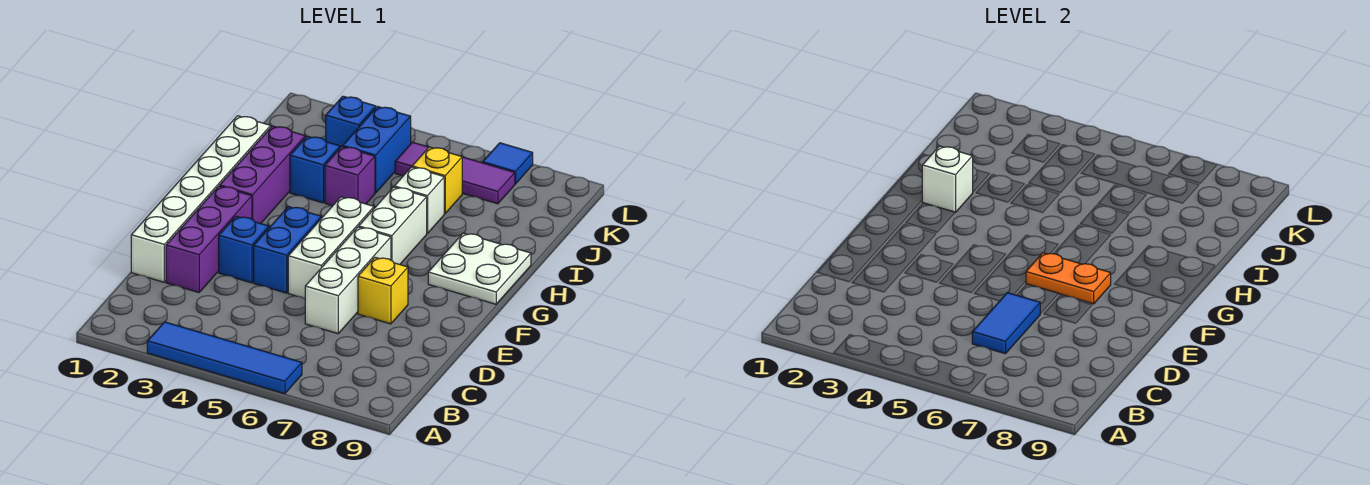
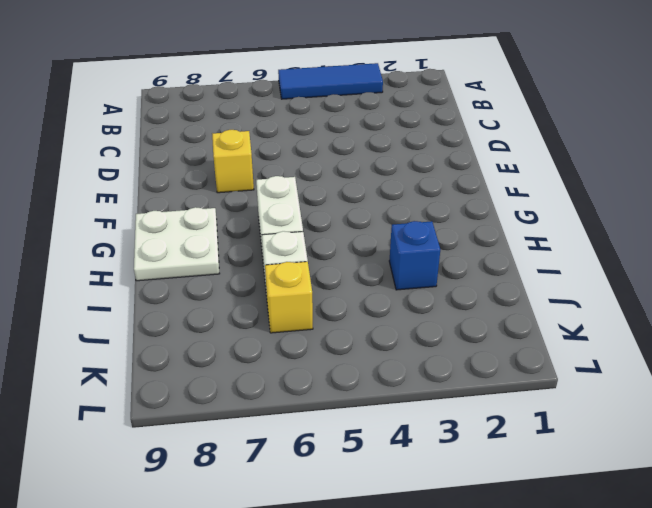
blue tile A3:A5 level 1 -> blue tile A3:A6 level 1
none -> white brick D1:I1 level 1
none -> purple brick D2:F2 level 1
none -> white brick D6:F6 level 1

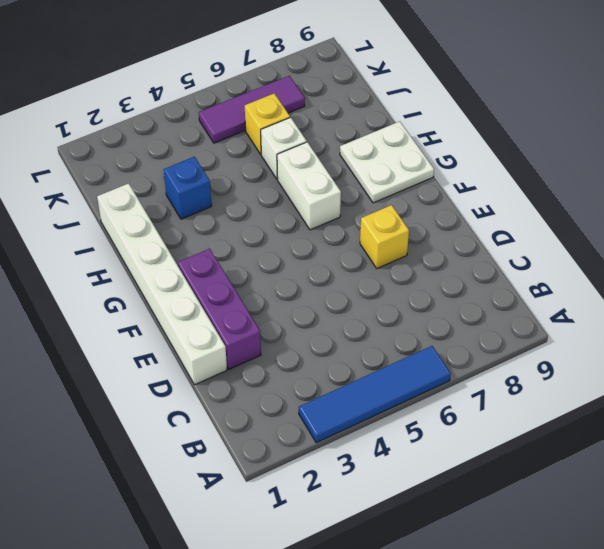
none -> white brick D6:F6 level 1
none -> blue brick E3 level 1
none -> blue brick E4:F4 level 1

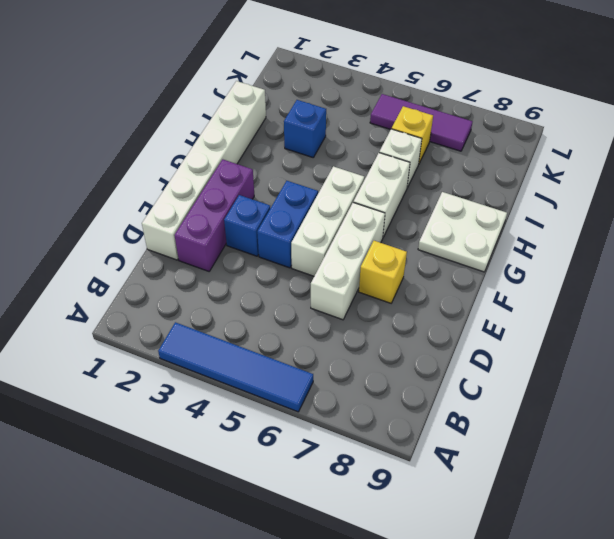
none -> purple brick G2:I2 level 1
none -> purple brick I4 level 1
none -> blue brick J4:K4 level 1

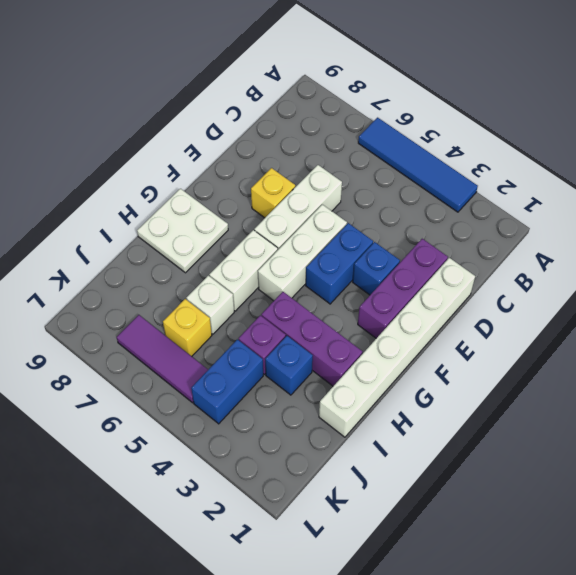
purple brick H2:H4 level 1 -> purple brick G2:I2 level 1
none -> blue brick K3 level 1
none -> blue tile L7 level 1
none -> blue tile C6:D6 level 2

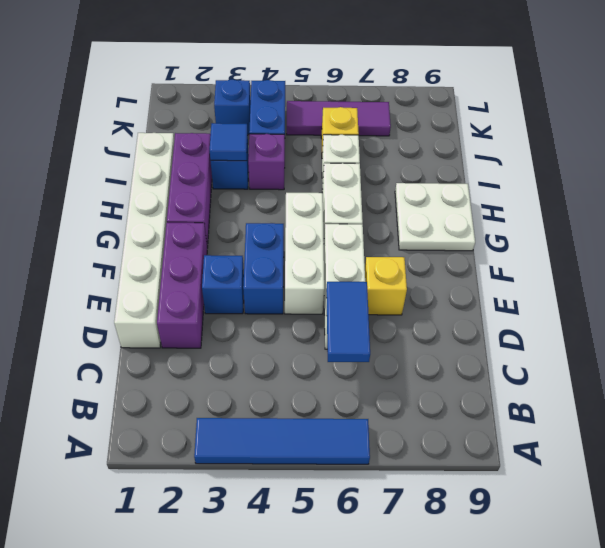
blue tile I3 level 2 -> blue tile L7 level 1
none -> orange plate F6:F7 level 2
none -> white brick H2 level 2

